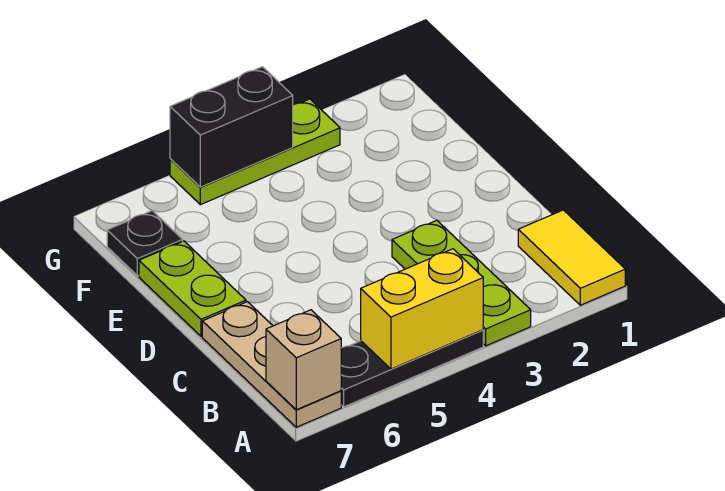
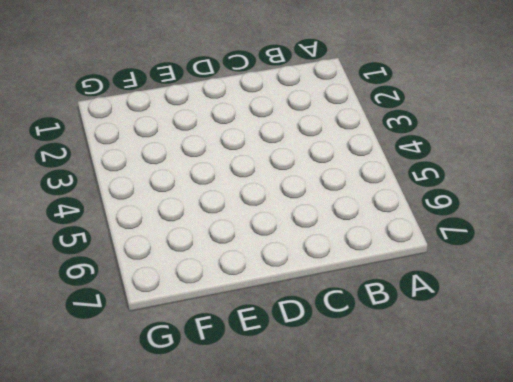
none -> yellow tile A1:B1 level 1
none -> lime plate A3:C3 level 1

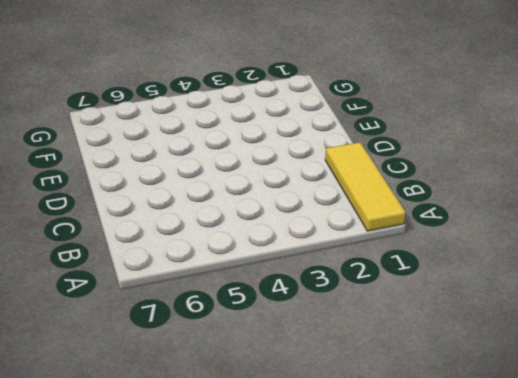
yellow tile A1:C1 level 1 -> yellow tile A1:B1 level 1
none -> lime plate A3:C3 level 1
none -> black plate A4:A6 level 1

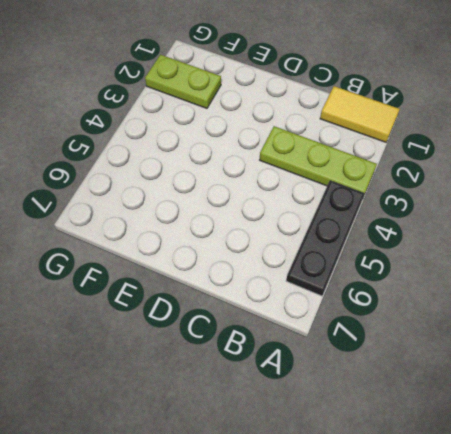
lime plate F2:G2 level 1 -> lime plate D7:E7 level 1
none -> tan plate A7:C7 level 1
none -> black plate F7 level 1

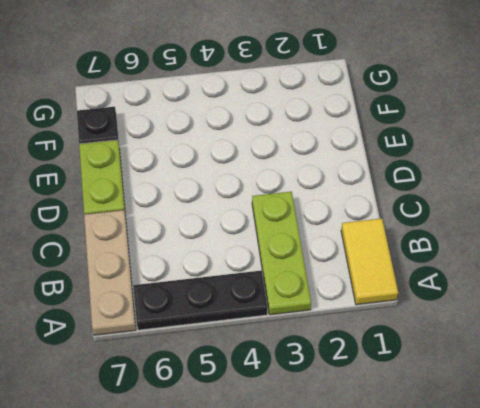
none -> lime plate G3:G5 level 1
none -> yellow brick A4:A5 level 2

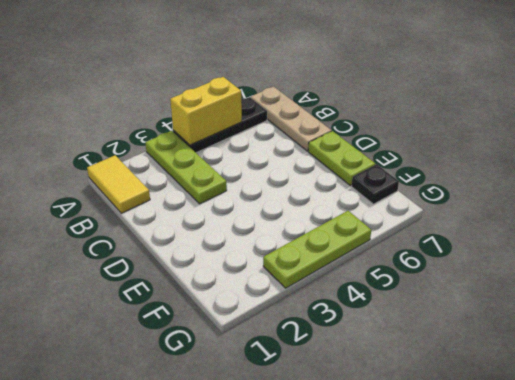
none -> tan brick A7 level 2
none -> black brick G4:G5 level 2

